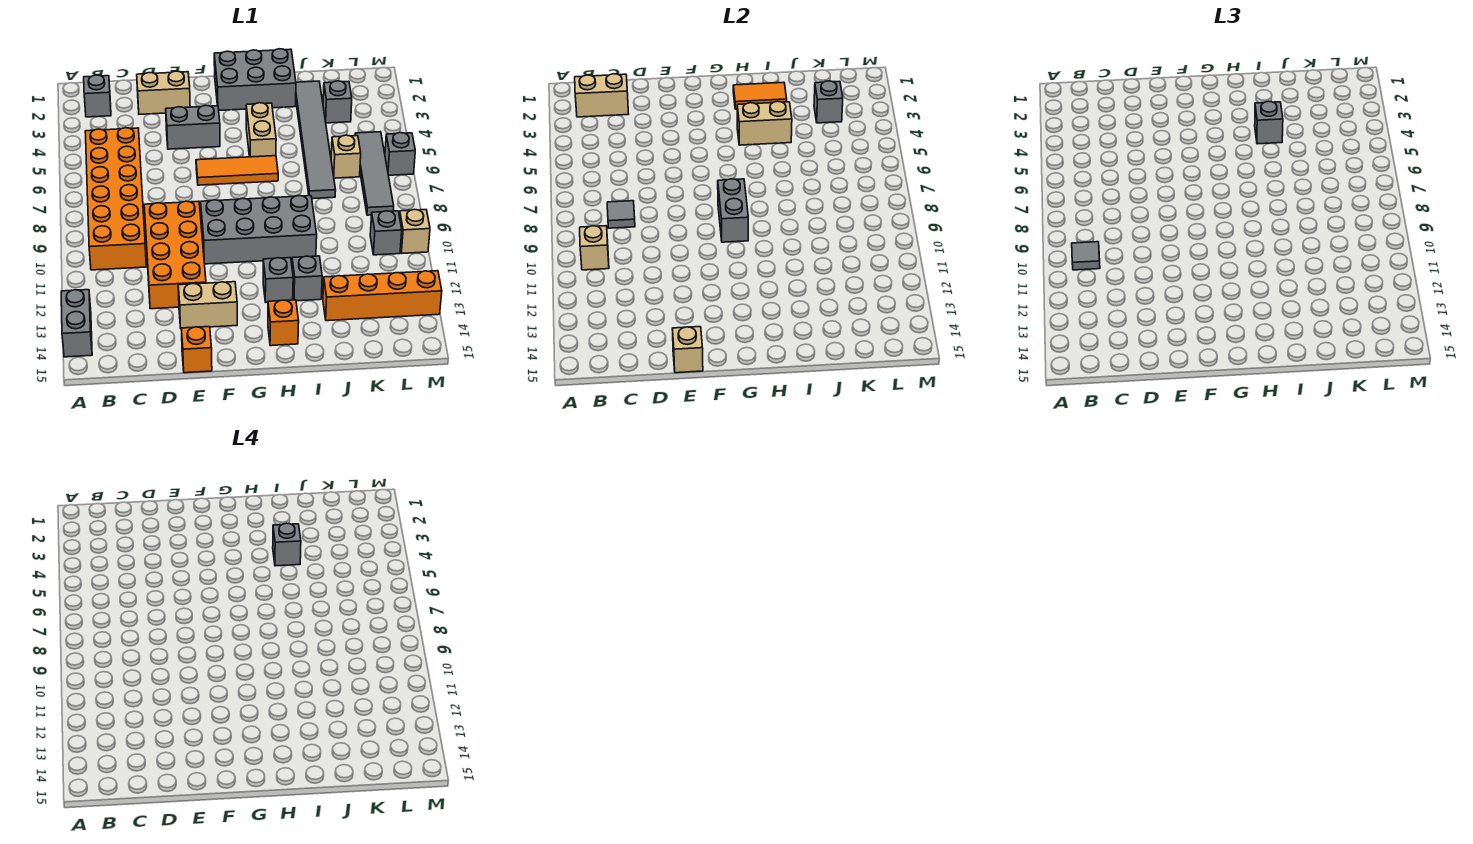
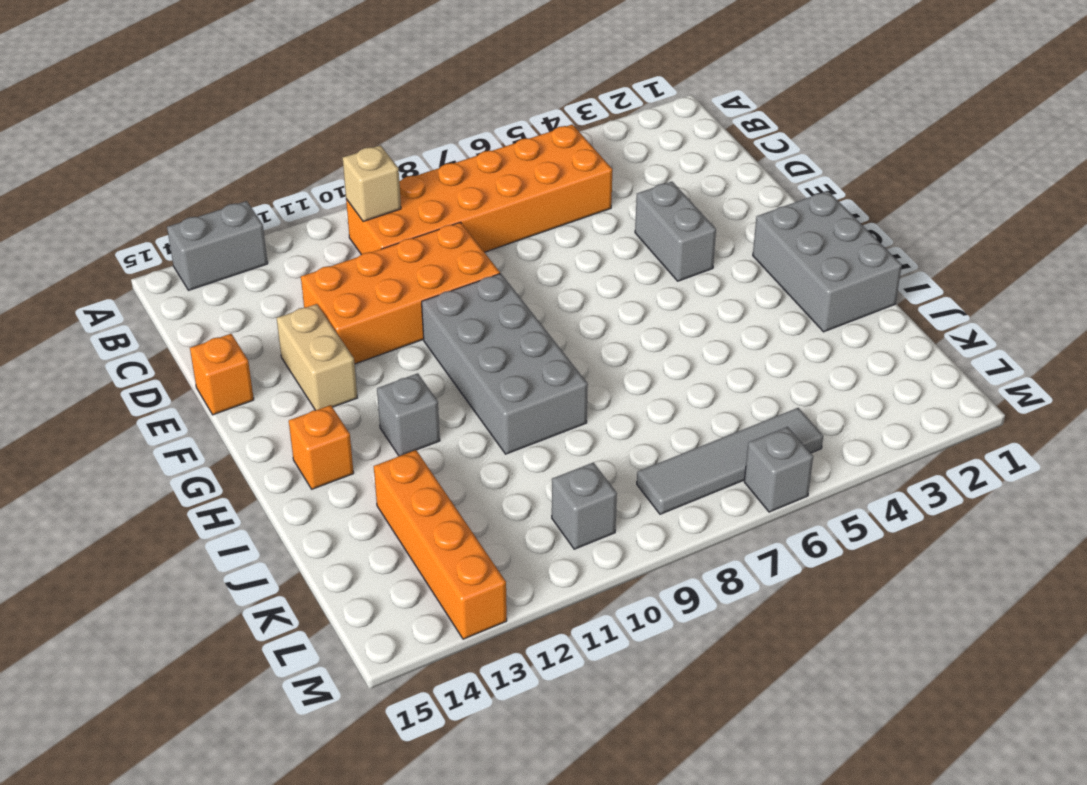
none -> grey brick B2 level 1
none -> tan brick D2:E2 level 1
none -> orange tile F6:H6 level 1
none -> tan brick H4:H5 level 1

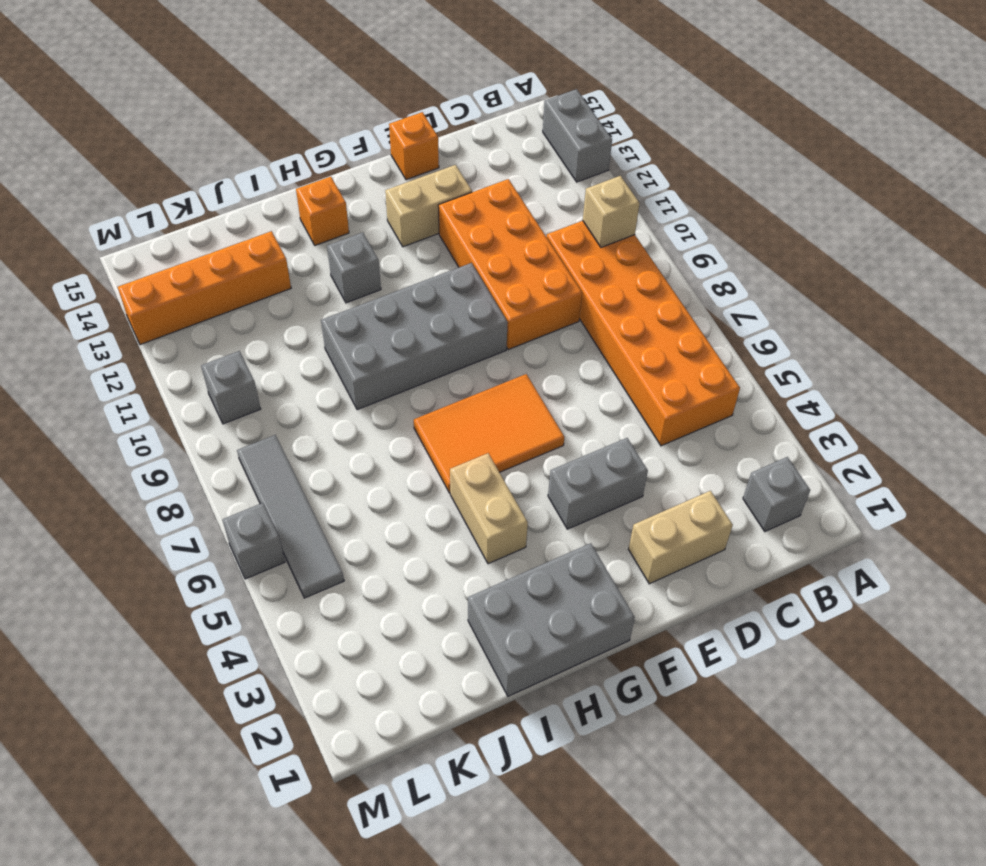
orange tile F6:H7 level 1 -> orange tile F6:H6 level 1
none -> grey brick I12 level 1
none -> grey tile J2:J7 level 1
none -> grey brick K3 level 1
none -> tan brick K6 level 1

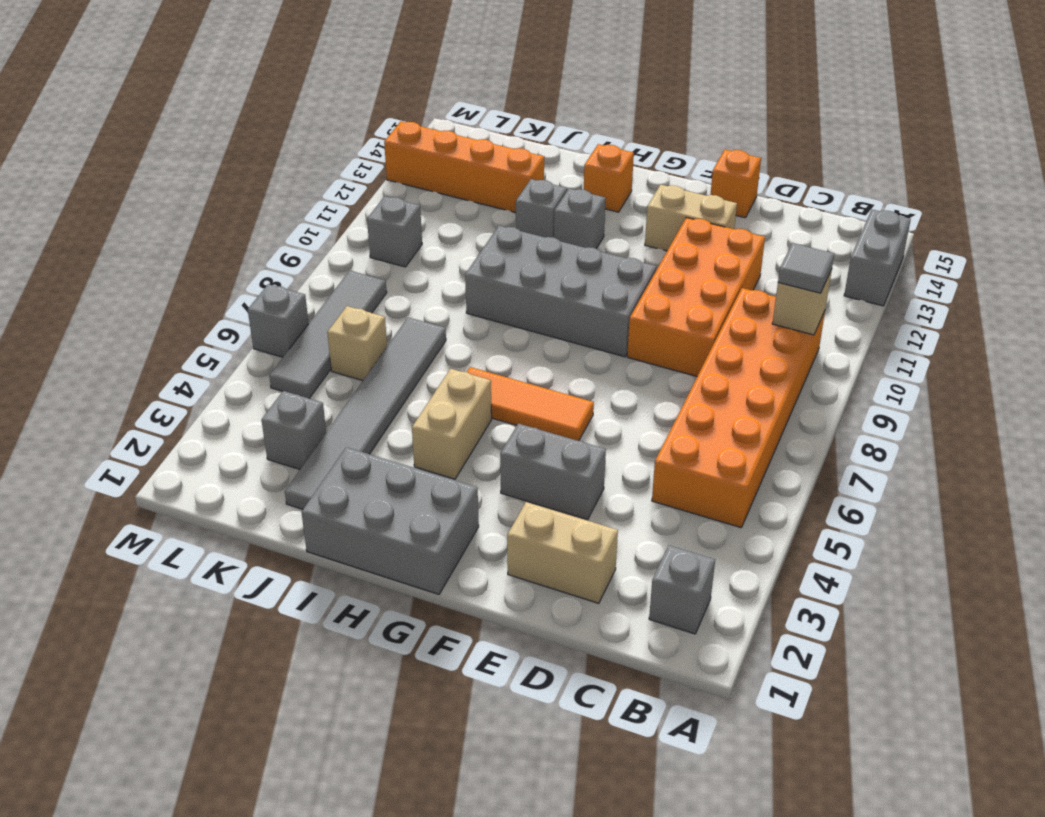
none -> tan brick M10 level 1
none -> tan brick B2:C2 level 2
none -> grey tile C8 level 2
none -> tan brick E15 level 2

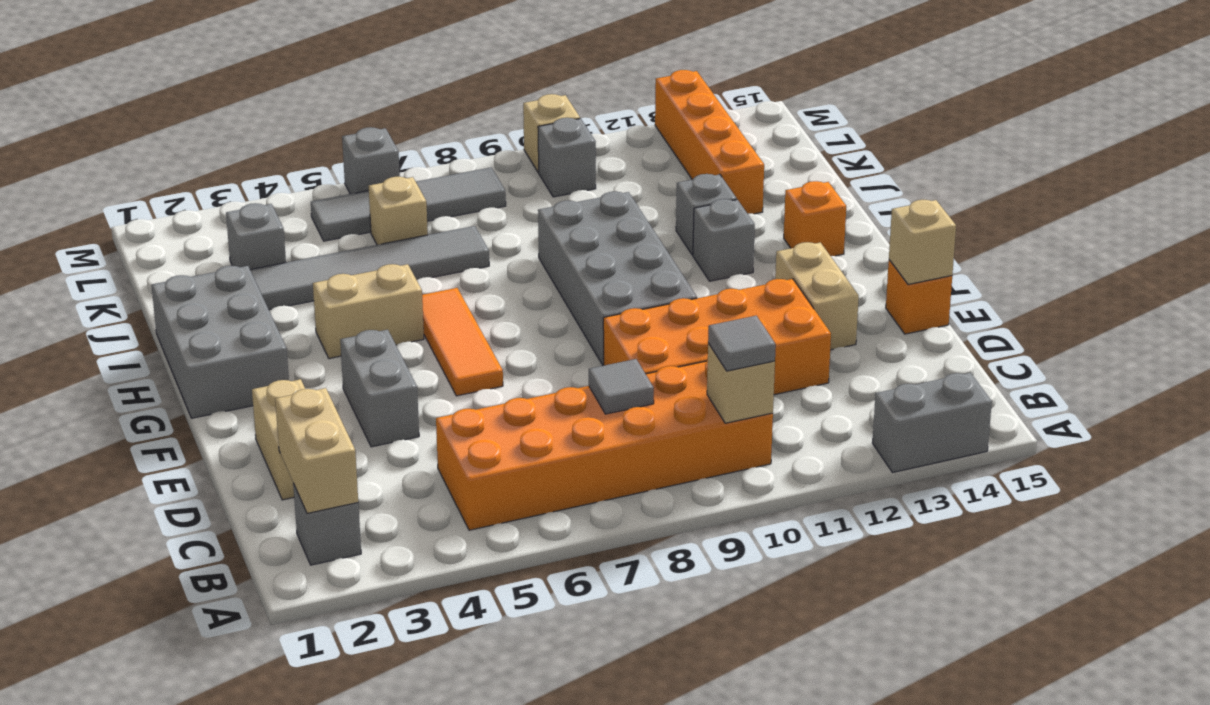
none -> grey brick G8:G9 level 2
none -> orange tile H2:I2 level 2
none -> tan brick H4:I4 level 2
none -> grey brick K3 level 2

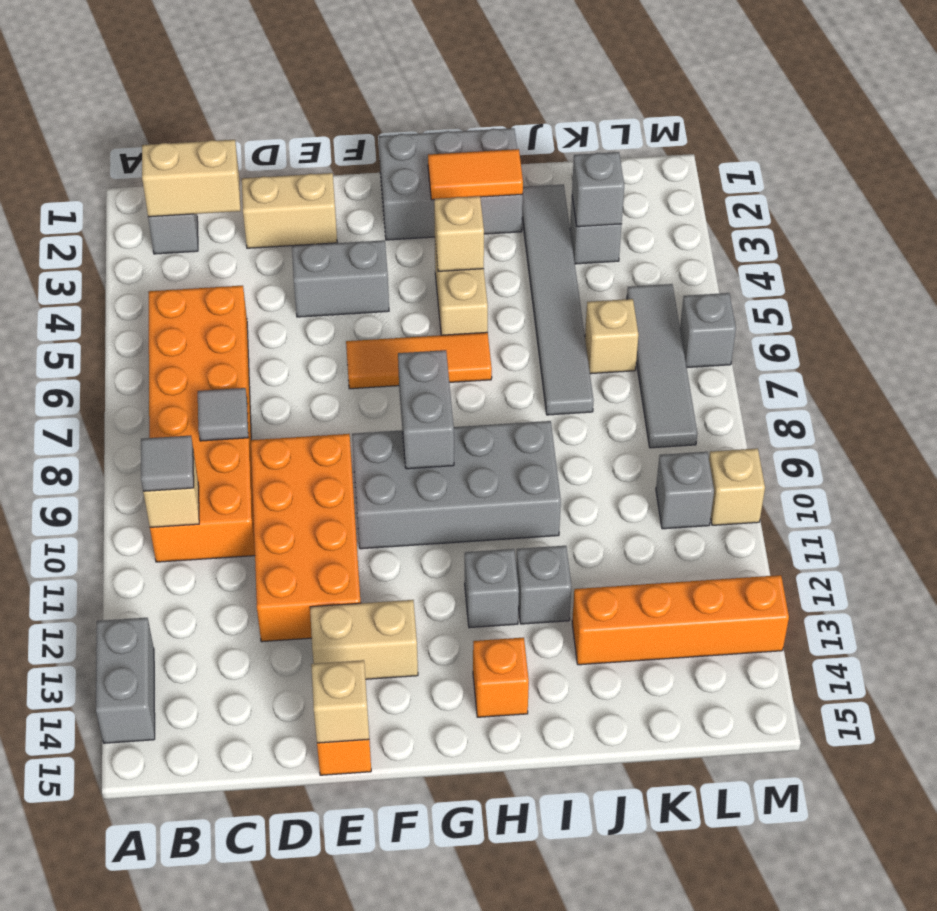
tan brick H4 level 2 -> tan brick H4:I4 level 2
none -> grey brick I4 level 3
none -> grey brick I4 level 4

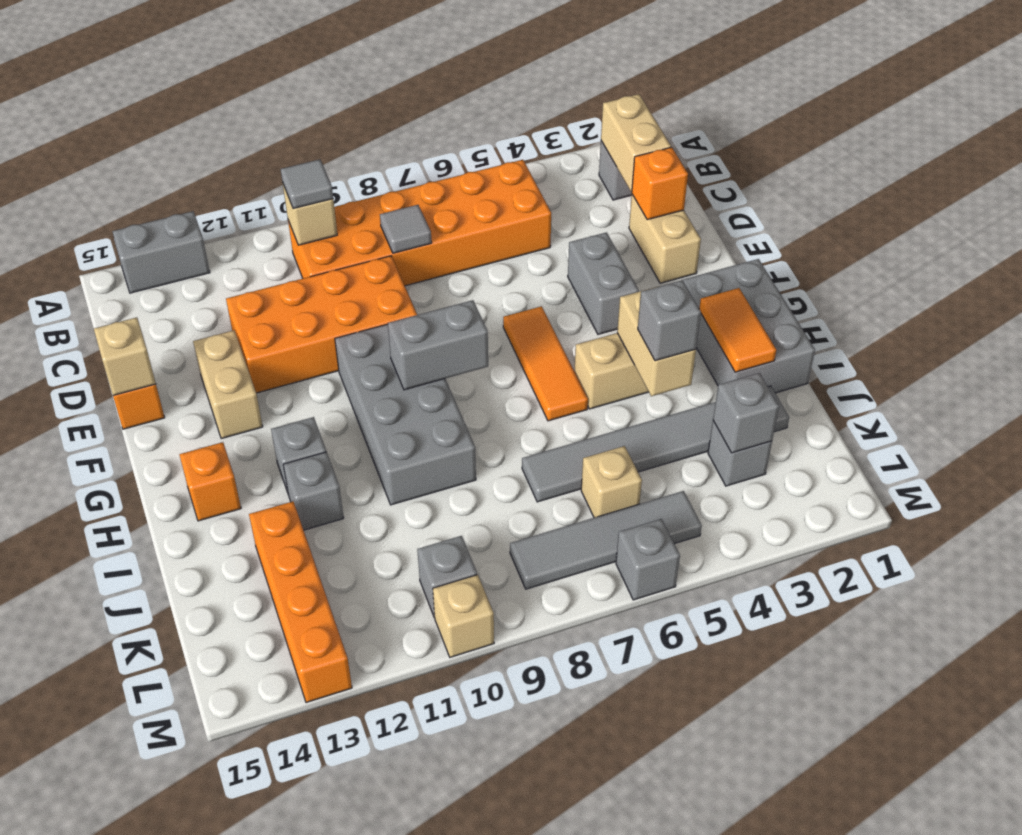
orange brick D2 level 2 -> none
none -> grey brick I4 level 4

